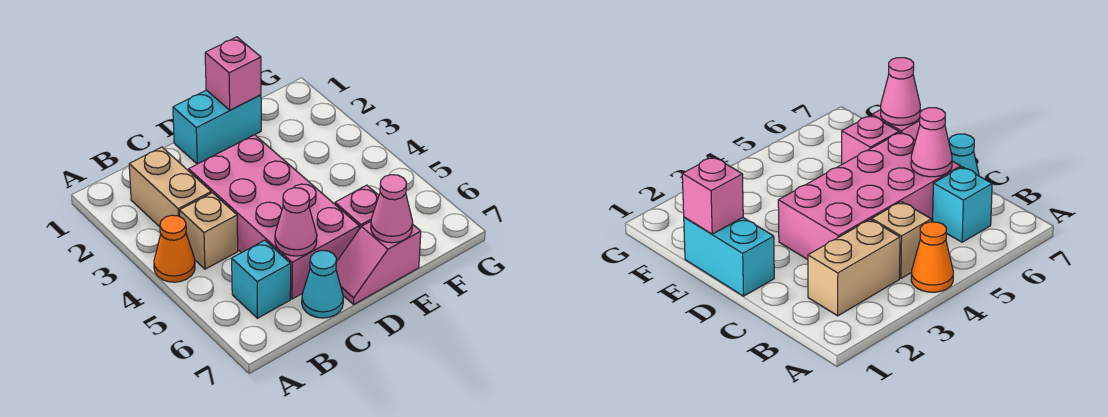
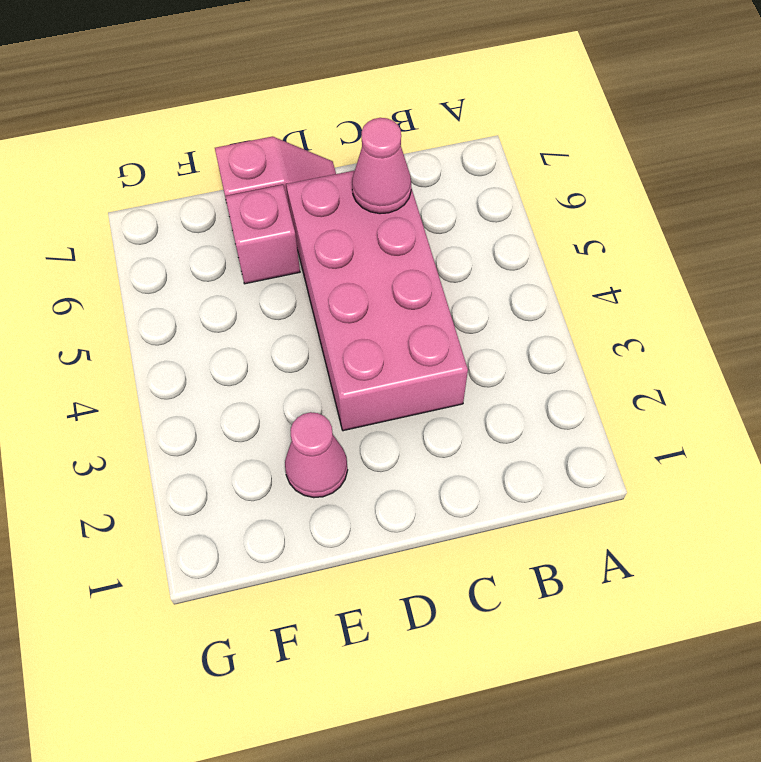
pink cone E2 level 1 -> pink cone E7 level 2
none -> orange cone A4 level 1
none -> tan brick B2:B3 level 1
none -> tan brick B4 level 1

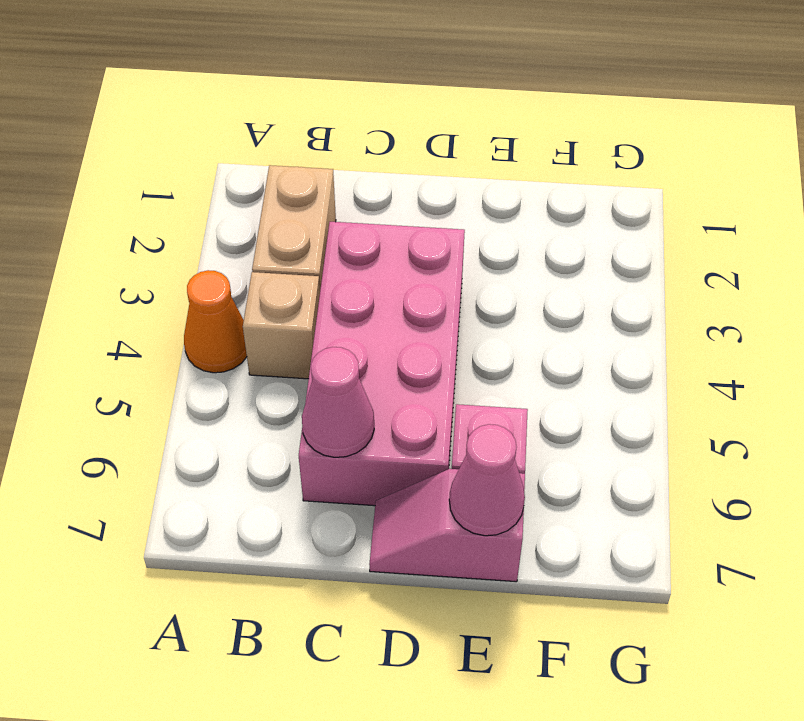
none -> cyan brick B6 level 1
none -> cyan cone C7 level 1
none -> cyan brick D1:E1 level 1

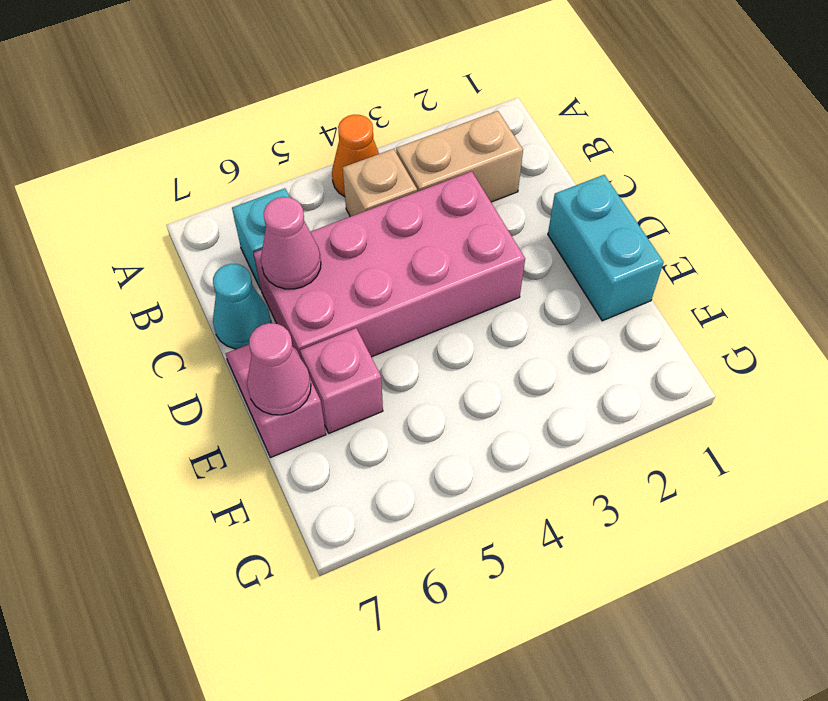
none -> pink brick E1 level 2

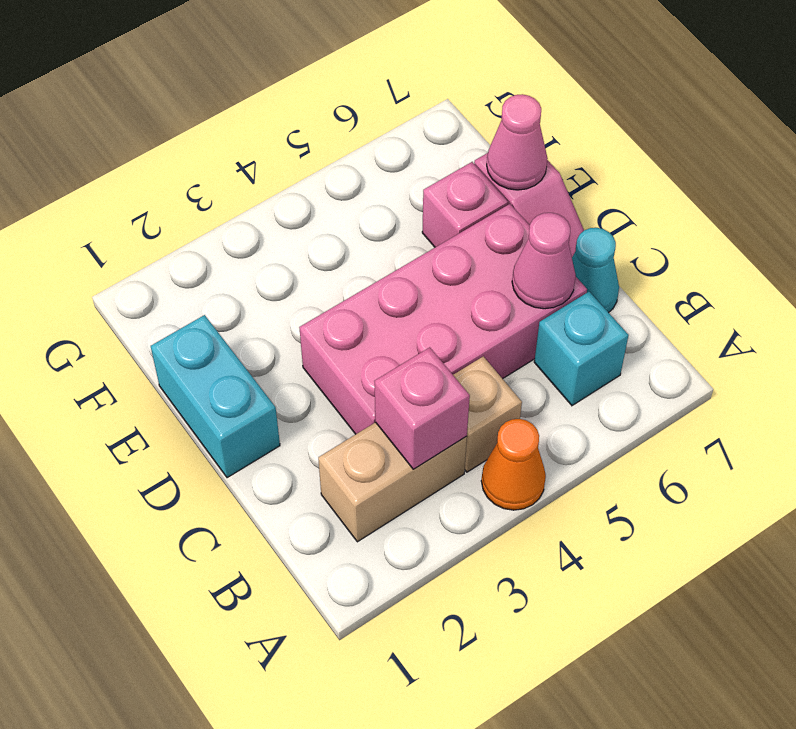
pink brick B3 level 2 -> pink brick E1 level 2

